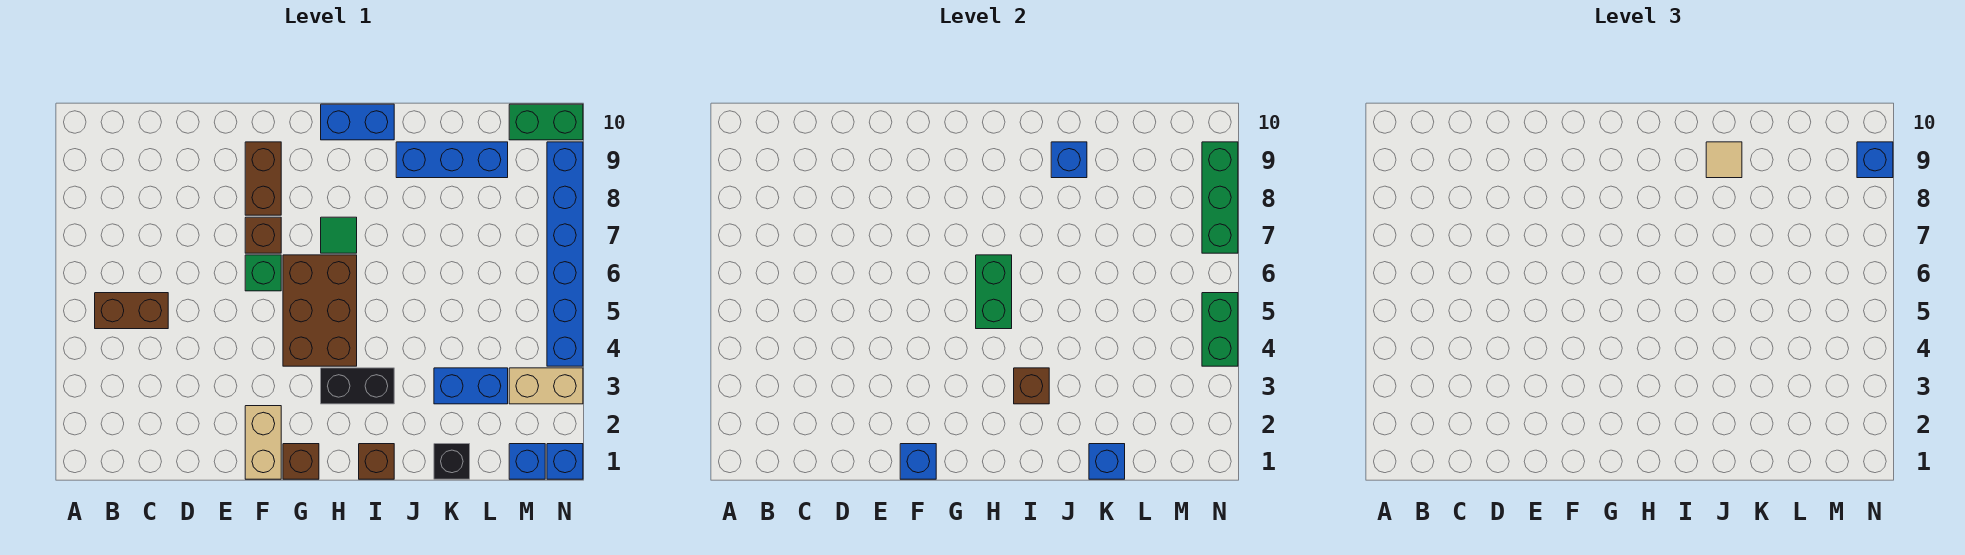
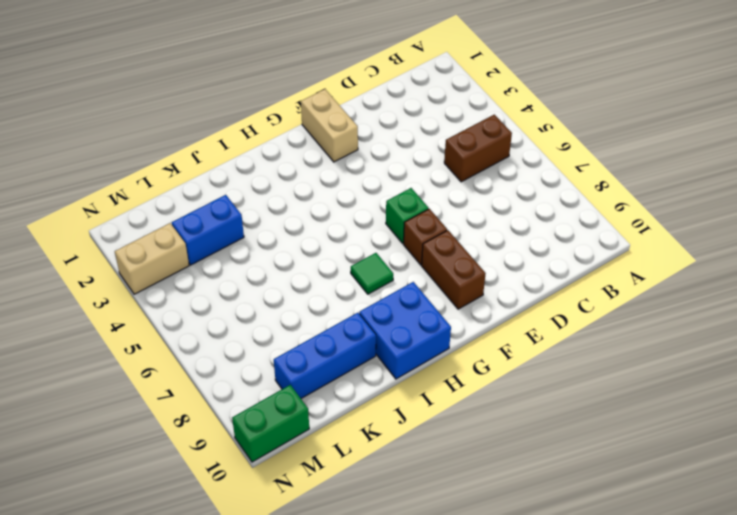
blue brick H9:I10 level 1 -> blue brick H10:I10 level 1
none -> brown brick G1 level 1
none -> brown brick G4:H6 level 1
none -> black brick H3:I3 level 1

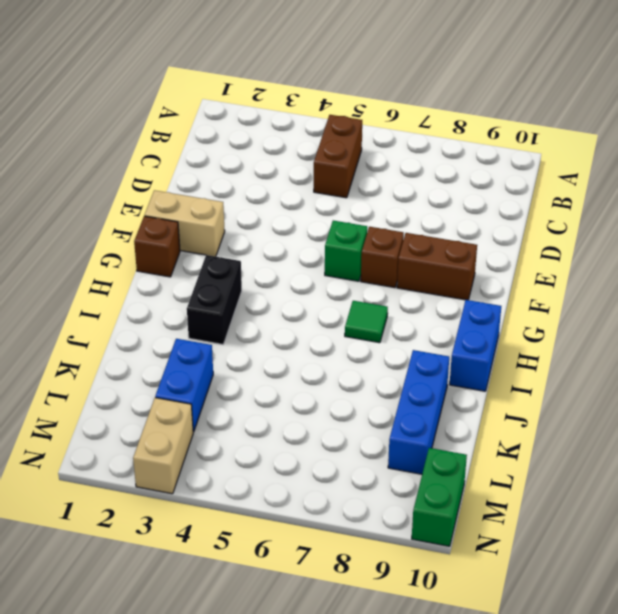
none -> brown brick G4:H6 level 1
none -> brown brick I1 level 1
none -> black brick K1 level 1

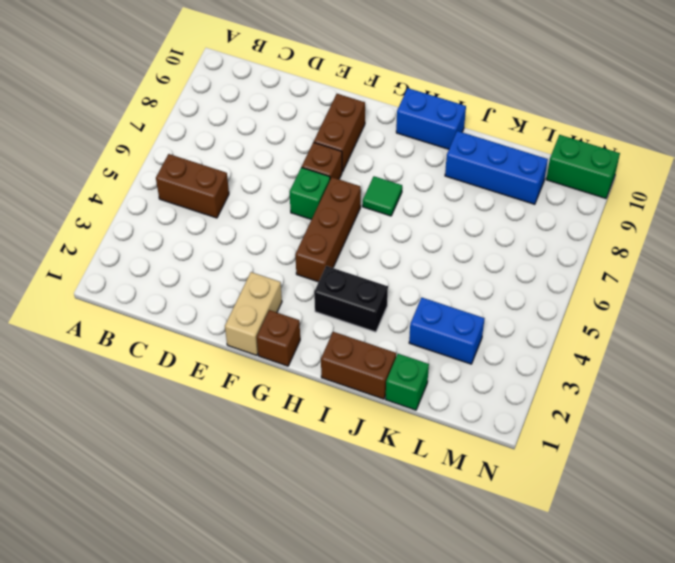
brown brick G4:G6 level 1 -> brown brick G4:H6 level 1
brown brick I1:J1 level 1 -> brown brick I1 level 1
green brick K1 level 1 -> black brick K1 level 1
none -> blue brick M1 level 1
none -> tan brick M3:N3 level 1
none -> blue brick N1 level 1

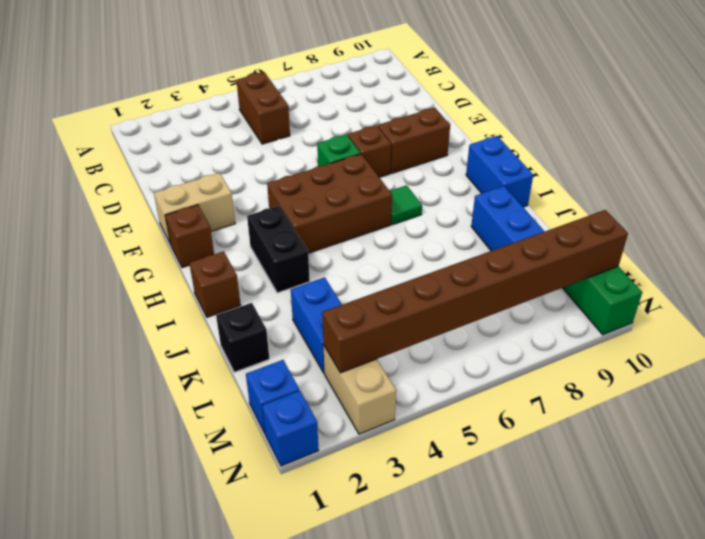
brown brick M3:M10 level 2 -> none
none -> blue brick N4:N9 level 1
none -> blue brick F1 level 2
none -> green brick H5:H6 level 2

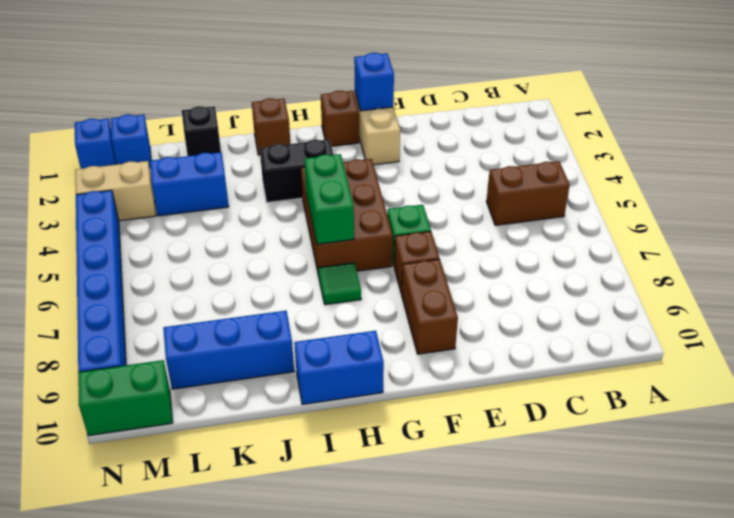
none -> brown brick I3 level 2
none -> blue brick J9 level 2
none -> blue brick K1 level 2

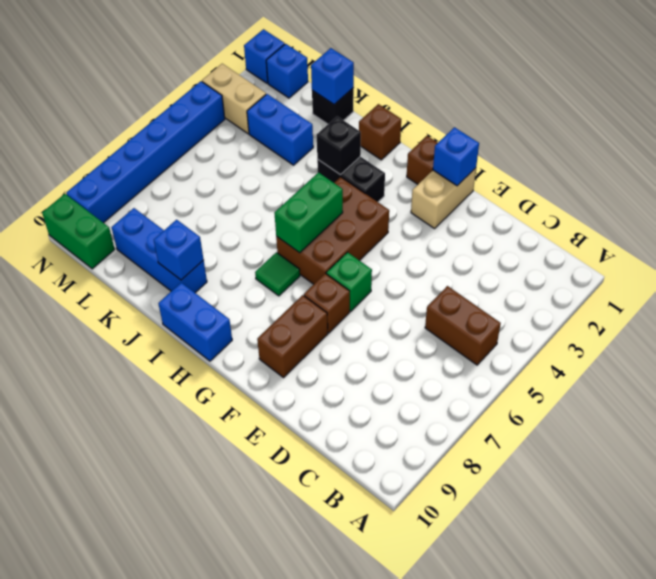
black brick I3 level 2 -> brown brick I3 level 2
none -> green brick N4:N5 level 2
none -> green brick N7:N9 level 2
none -> tan tile J9 level 3

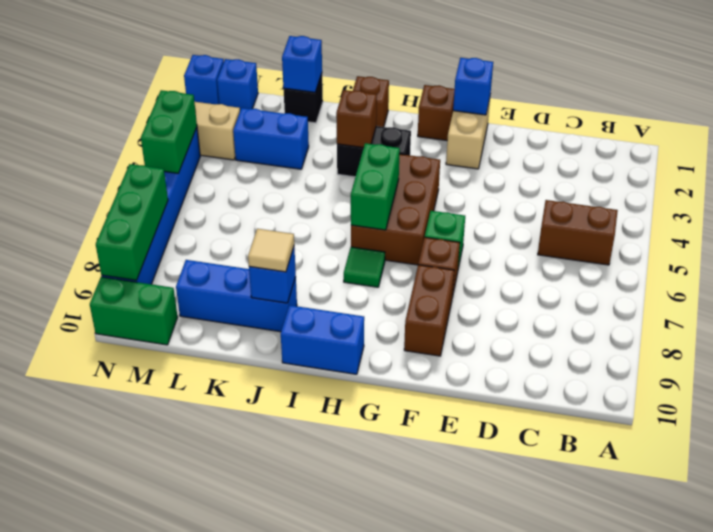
none -> blue brick N9 level 3

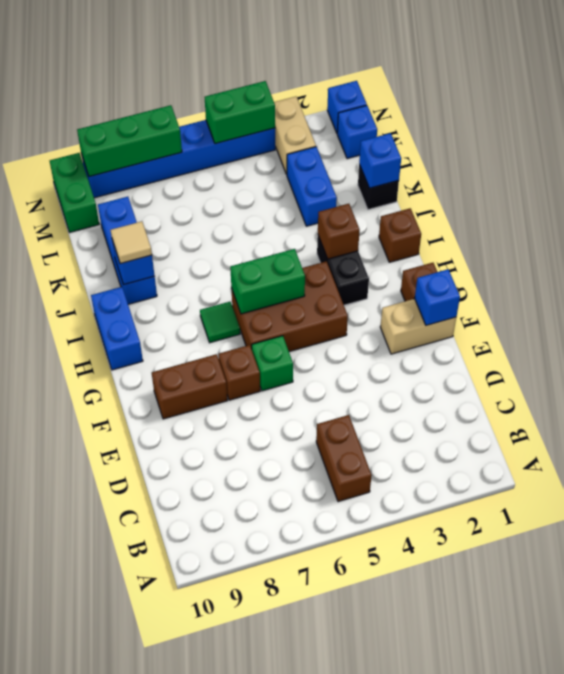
none -> blue brick N9 level 3

